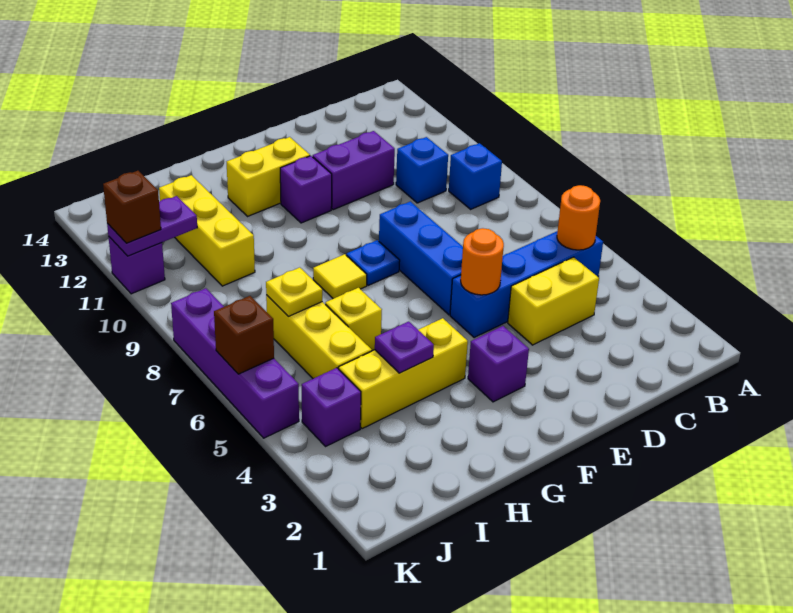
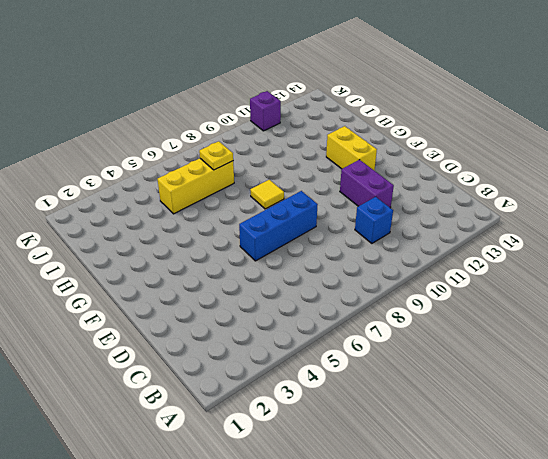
none -> blue brick B5:E5 level 1
none -> blue brick B9 level 1
none -> yellow brick C4:D4 level 1

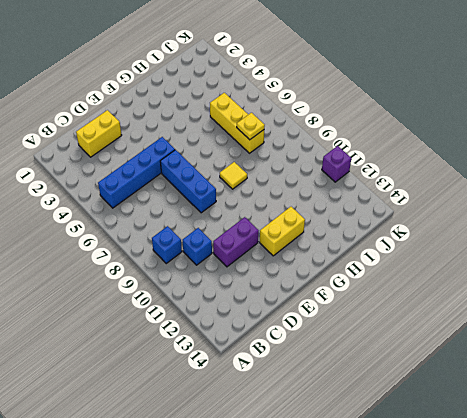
yellow brick C2:D2 level 1 -> yellow brick C4:D4 level 1
none -> purple brick F3 level 1
none -> blue plate F8 level 1
none -> purple brick F11 level 1

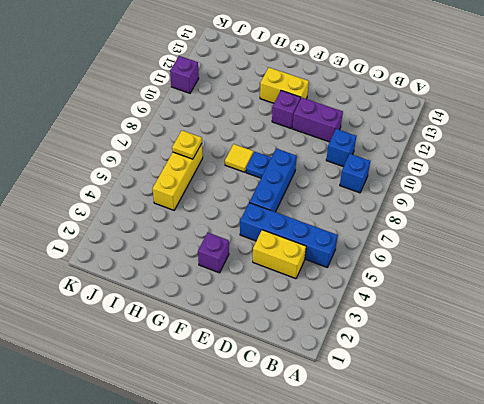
none -> yellow brick G4:I4 level 1
none -> yellow brick H6 level 1
none -> yellow brick I10:I12 level 1

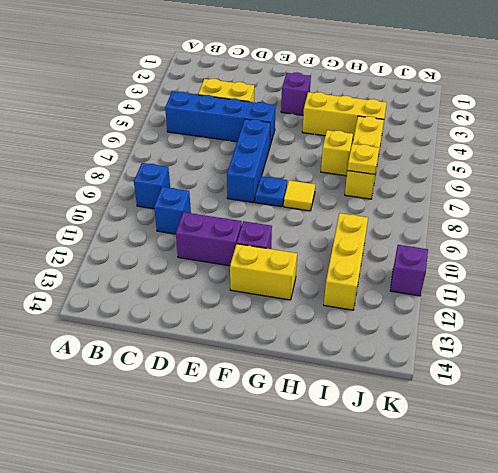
none -> purple brick J4 level 1
none -> purple brick K5:K8 level 1
none -> orange round brick B5 level 2

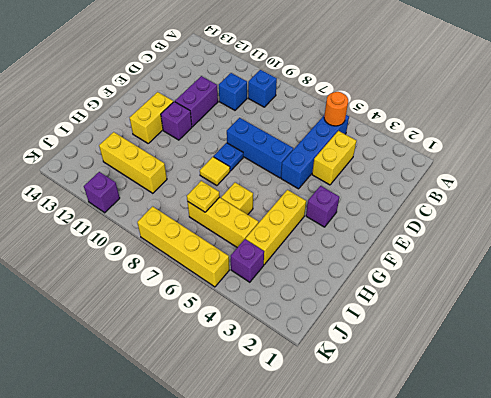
yellow brick K5:K8 level 1 -> purple brick K5:K8 level 1
none -> orange round brick E5 level 2
none -> purple plate H4 level 2
none -> purple plate J11:K11 level 2

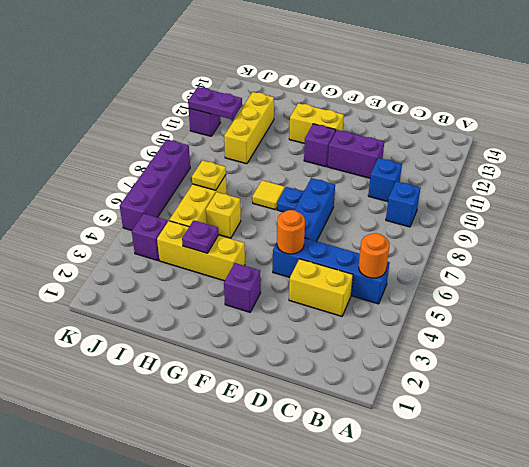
none -> brown brick K6 level 2
none -> brown brick K11 level 3

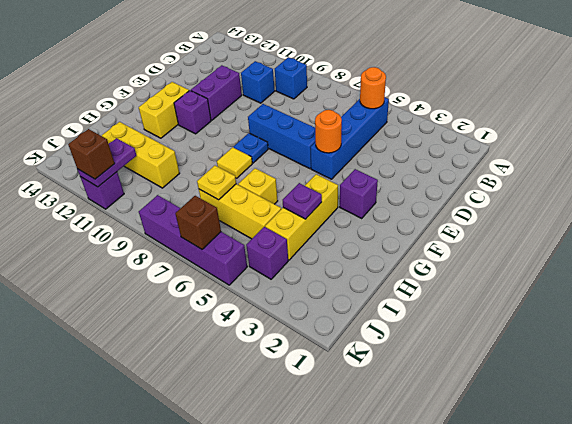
none -> yellow brick C4:D4 level 1

